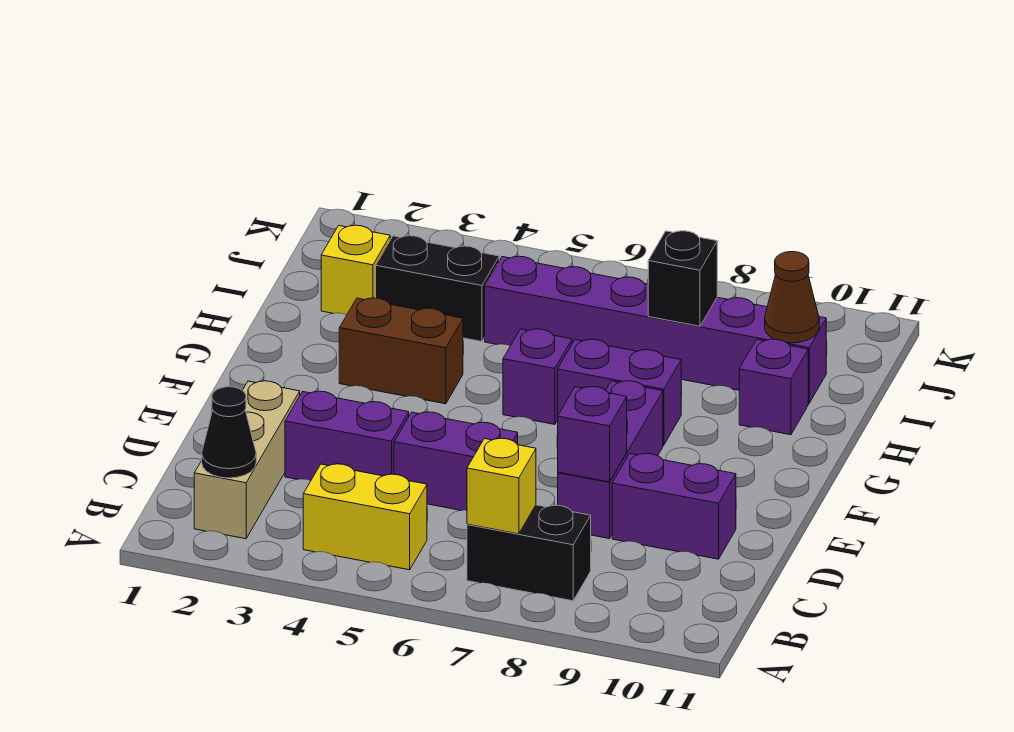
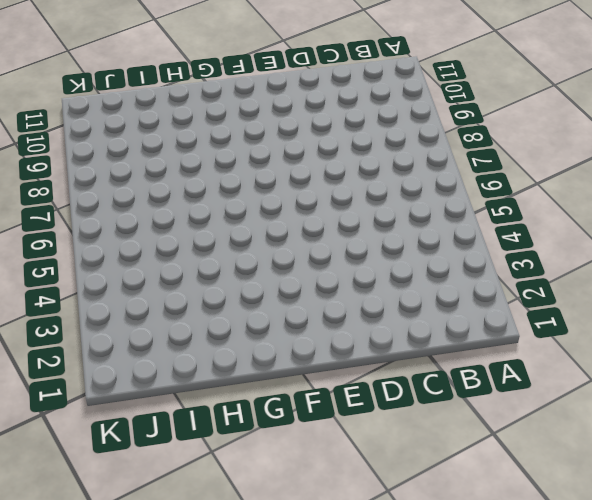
none -> tan brick B2:D2 level 1
none -> yellow brick B4:B5 level 1
none -> black brick B7:B8 level 1

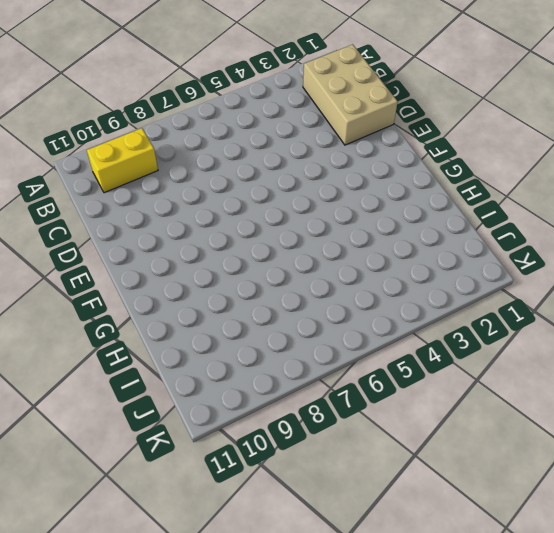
tan brick B1:D2 level 1 -> tan brick B2:D2 level 1
yellow brick B9:B10 level 1 -> yellow brick B4:B5 level 1
none -> black brick B7:B8 level 1
none -> purple brick D3:D4 level 1
none -> purple brick D5:D6 level 1

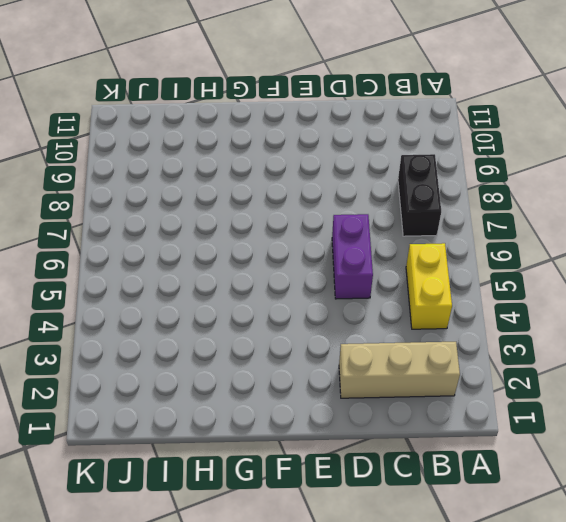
none -> purple brick D3:D4 level 1
none -> purple brick D8:F8 level 1
none -> purple brick D9:D10 level 1

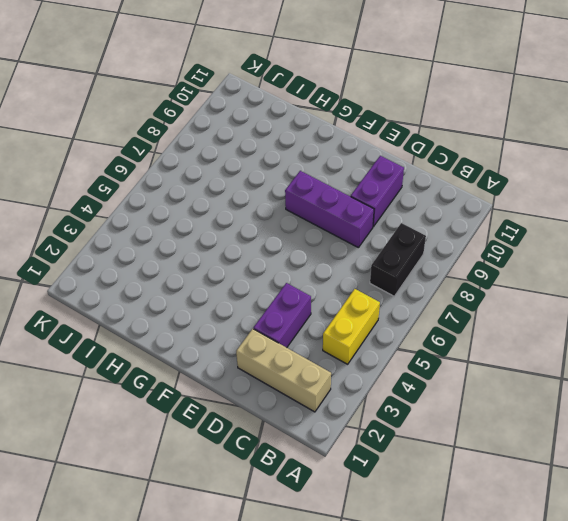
none -> purple brick D5:D6 level 1
none -> brown brick G3:G4 level 1
none -> purple brick G6 level 1

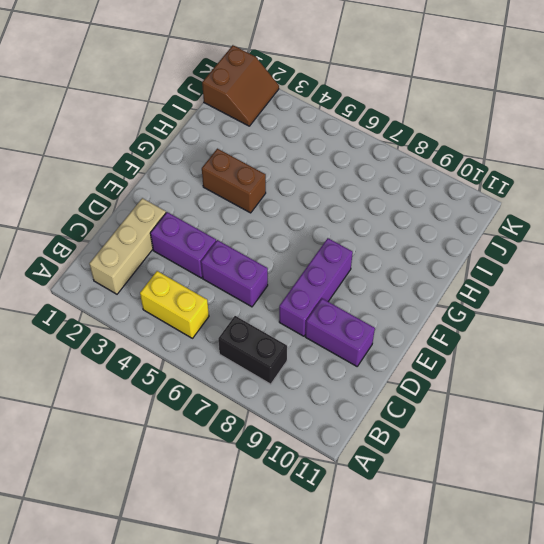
brown slope J1:K2 level 1 top 1 -> none
none -> purple brick G6 level 1
none -> purple brick G7:G8 level 1
none -> purple brick H10 level 1

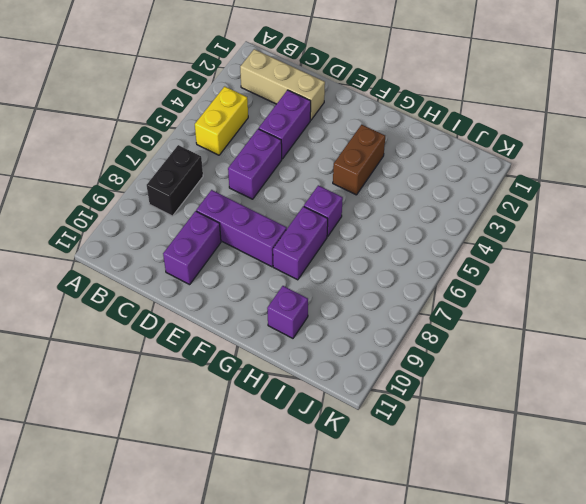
none -> yellow brick I2 level 1
none -> black brick I3:I4 level 1
none -> purple brick I5:I10 level 1

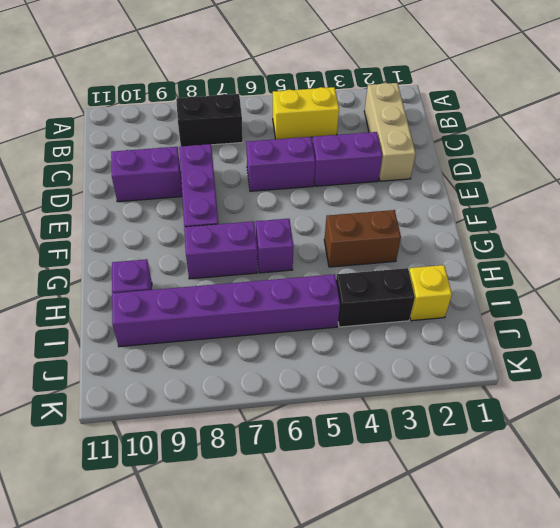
none -> black cone B2 level 2
none -> yellow brick B7 level 2
none -> purple brick D8 level 2

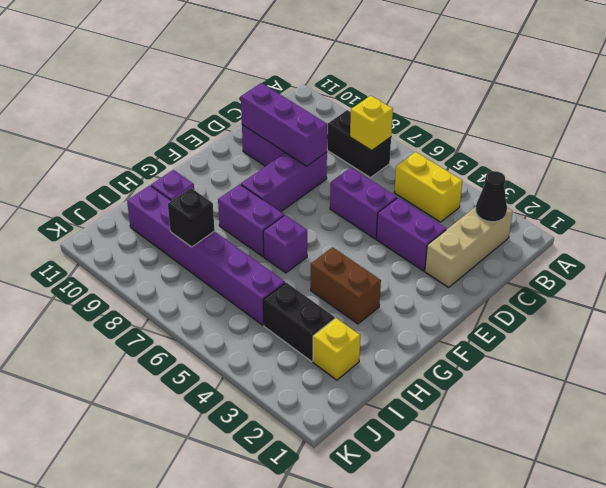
purple brick D8:D10 level 2 -> purple brick D8 level 2
none -> brown cone I10 level 2

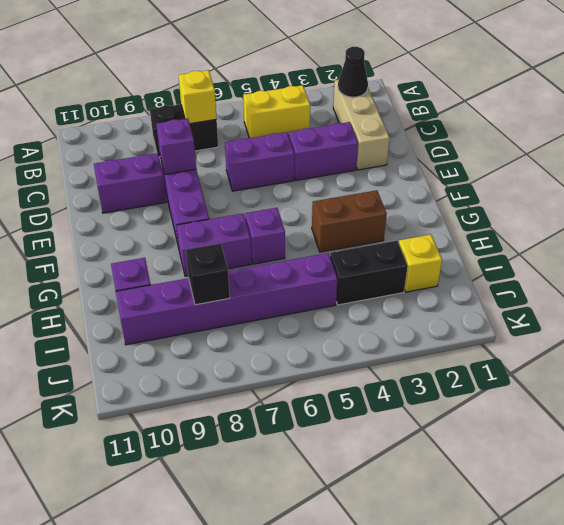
none -> brown cone I10 level 2

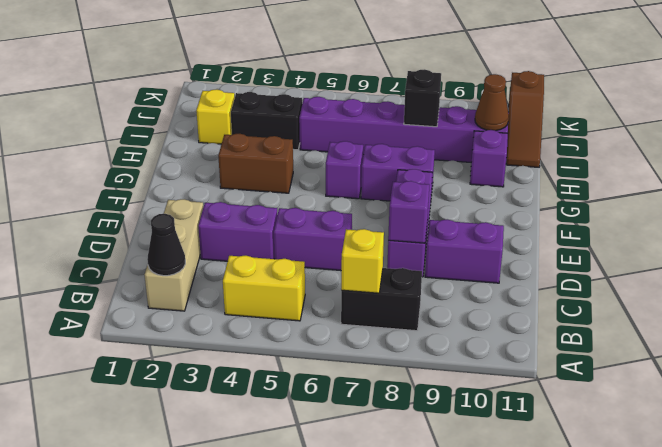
brown slope I11:K11 level 1 top K -> none

